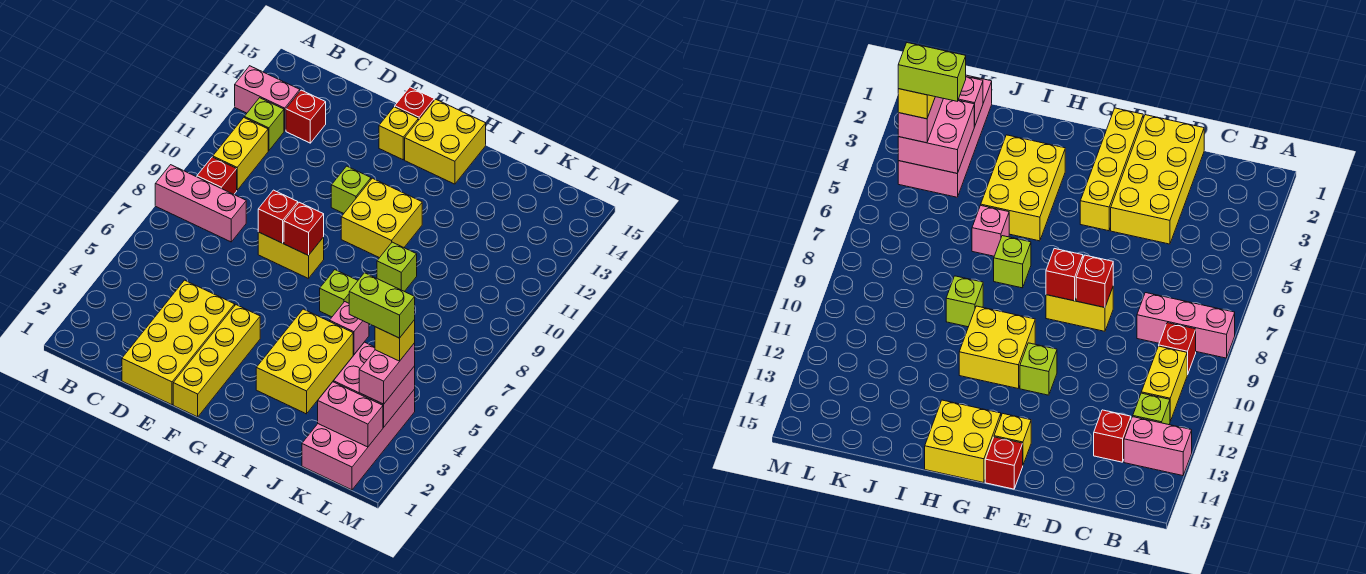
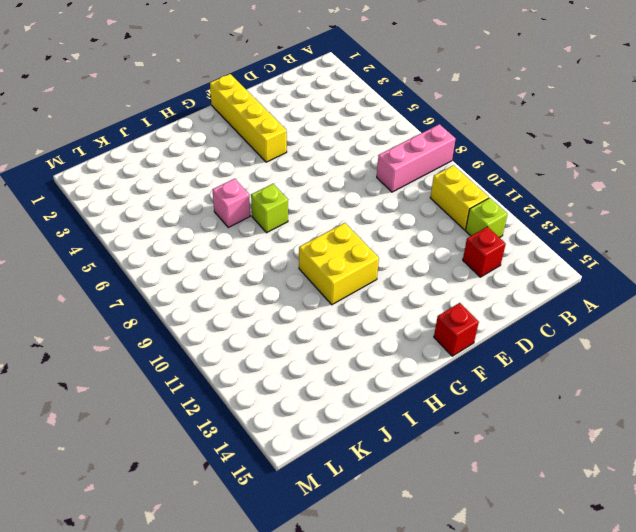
none -> pink brick A13:B13 level 1
none -> red brick B9 level 1
none -> yellow brick D1:E4 level 1

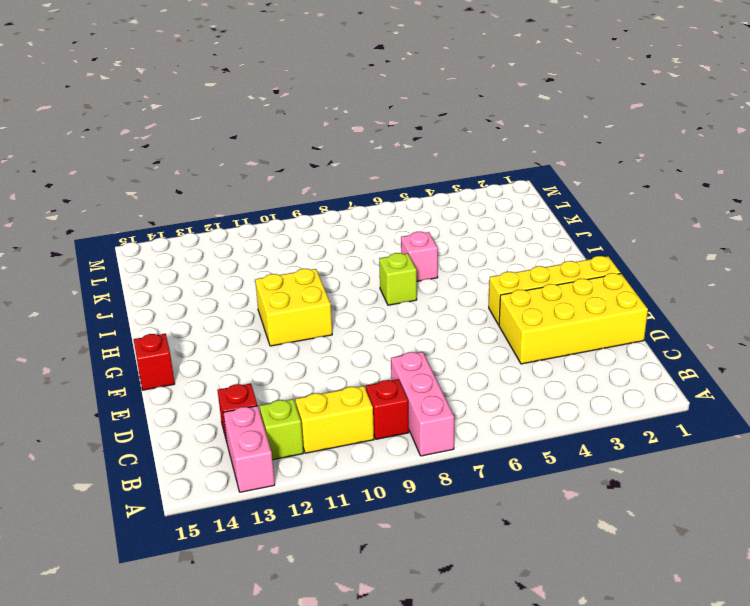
none -> yellow brick E8:F8 level 1
none -> lime brick F11 level 1
none -> yellow brick F14 level 1

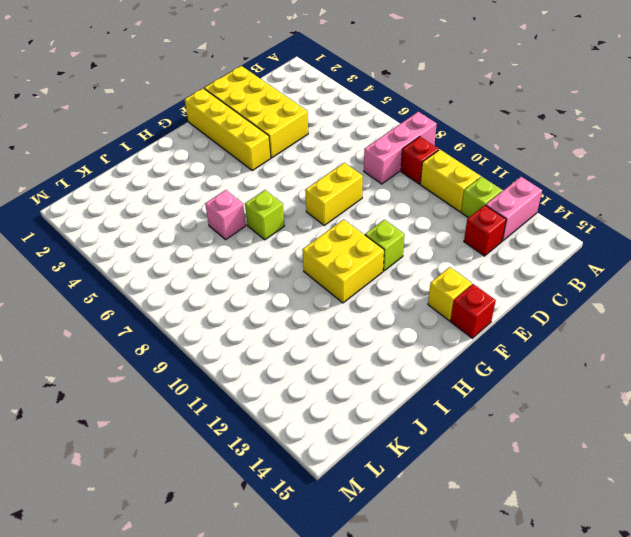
none -> yellow brick G14:H15 level 1
none -> yellow brick H3:I5 level 1
none -> lime brick I9 level 1

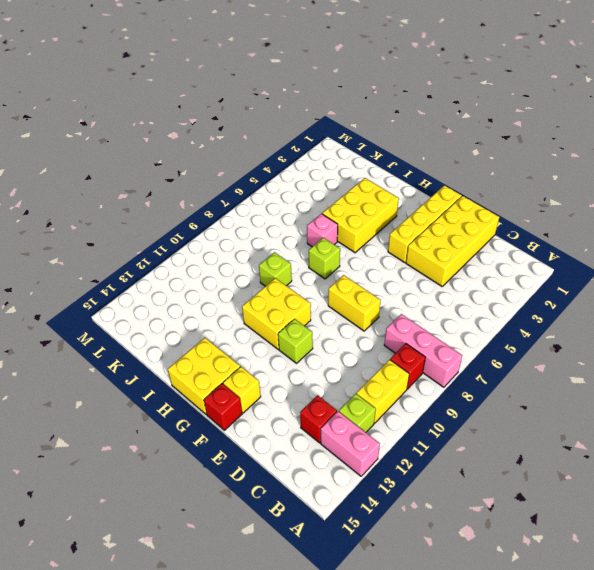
none -> pink brick K1:L4 level 1
none -> red brick E8 level 2
none -> red brick F8 level 2

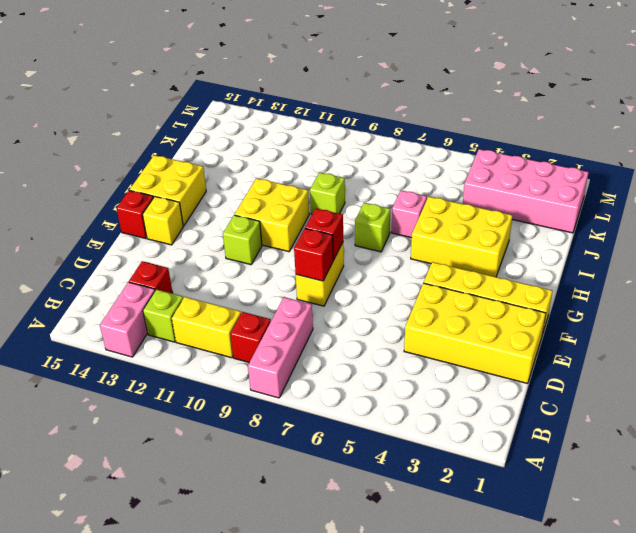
none -> pink brick K2:L2 level 2
none -> pink brick K3:L4 level 2
none -> pink brick L3:L4 level 3

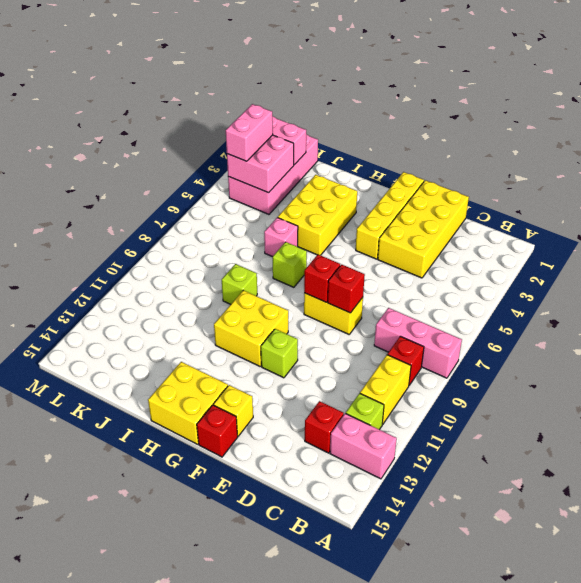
none -> yellow brick L4 level 4
none -> lime brick K4:L4 level 5

